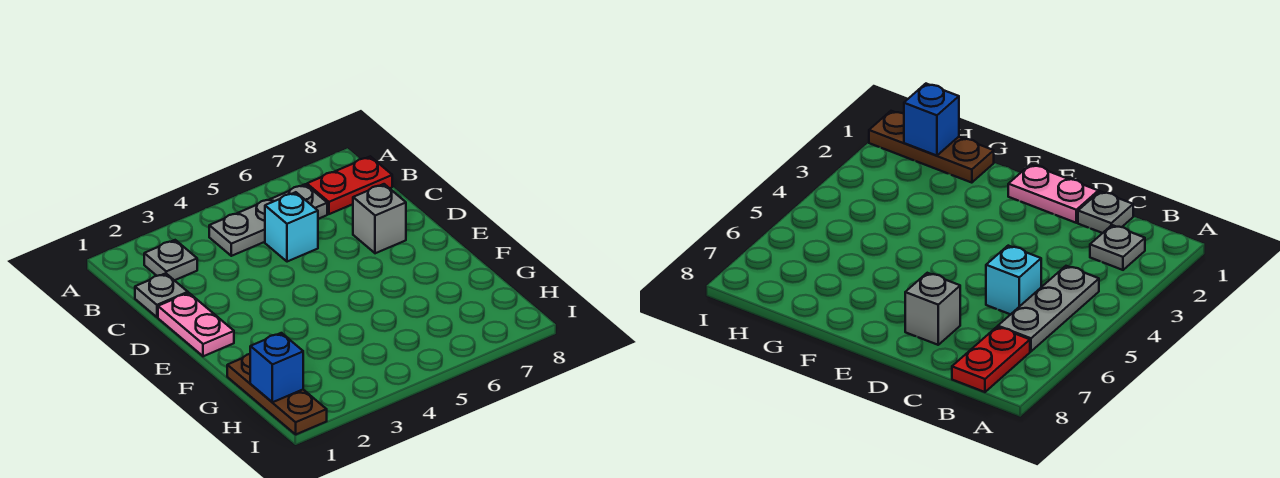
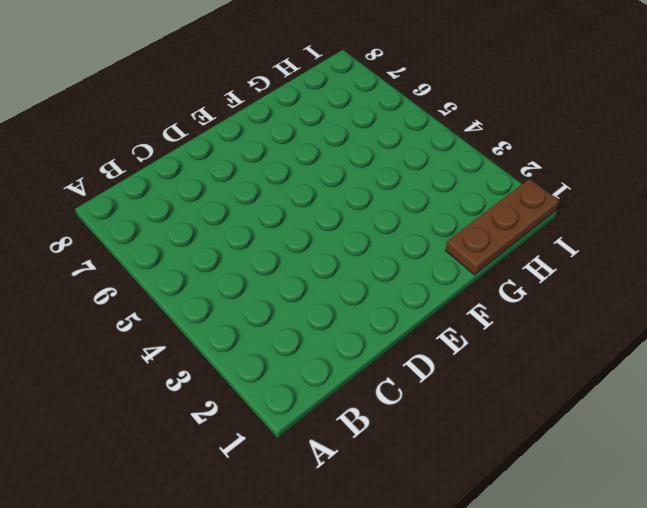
none -> grey plate B2 level 1
none -> grey plate B4:B6 level 1

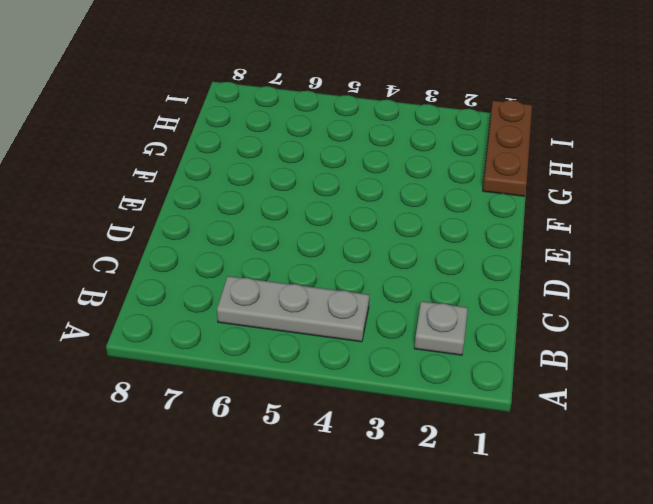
none -> red plate B7:B8 level 1
none -> grey plate C1 level 1

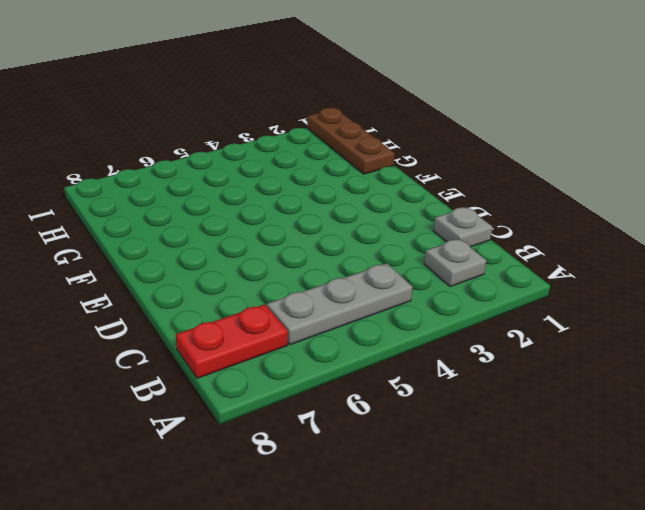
none -> cyan brick C5 level 1
none -> pink plate D1:E1 level 1

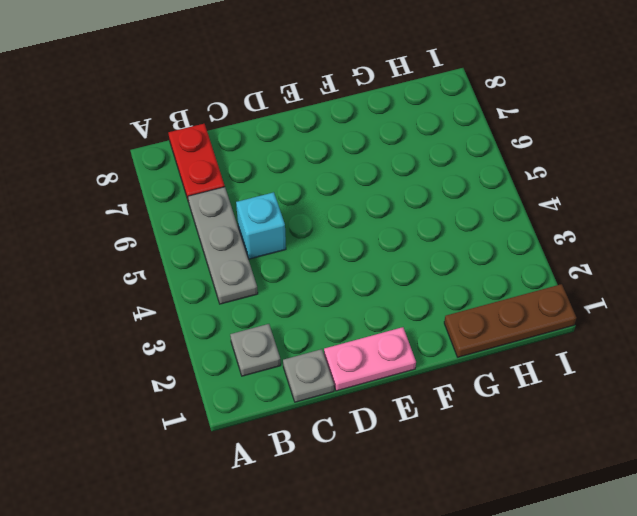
none -> grey brick D7 level 1
none -> blue brick H1 level 2

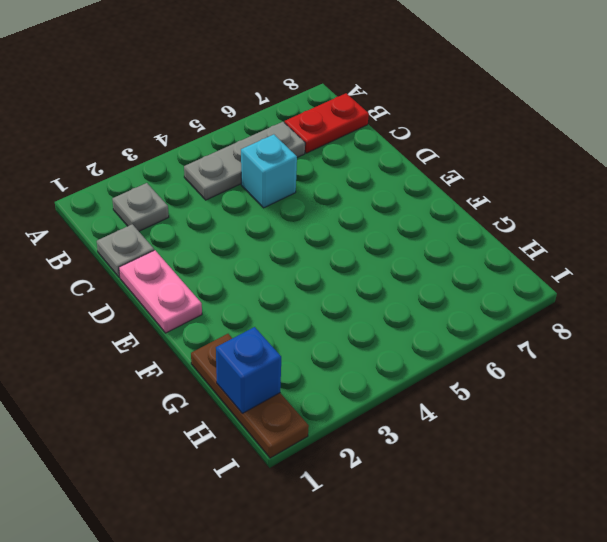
none -> grey brick D7 level 1

